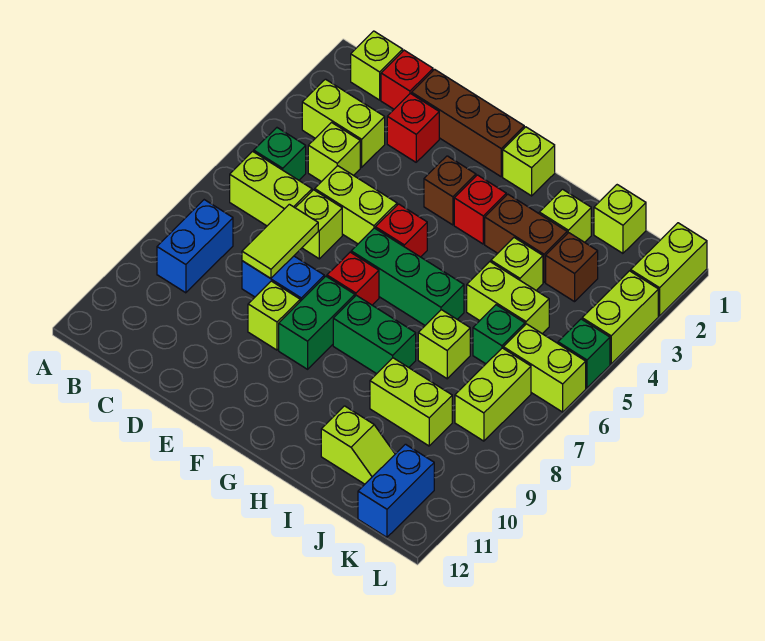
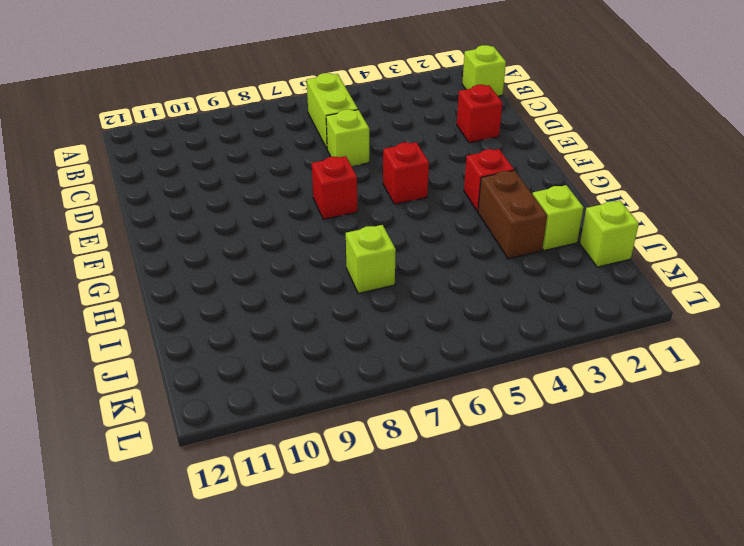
none -> lime brick B3:C3 level 1
none -> green brick B5 level 1
none -> blue brick B8:B9 level 1
none -> red brick C1 level 1

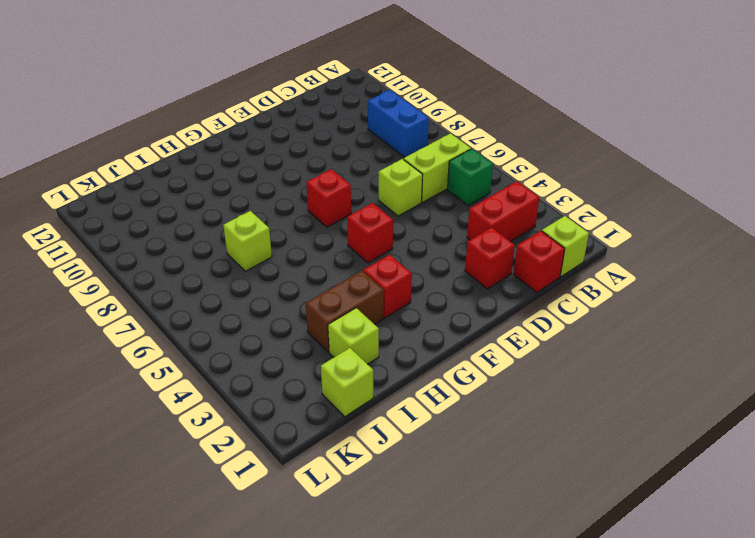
red brick B3:C3 level 1 -> lime brick B3:C3 level 1
none -> lime brick C4 level 1
none -> brown brick D1:F1 level 1
none -> lime brick D5:E5 level 1
none -> blue brick D8:E8 level 1

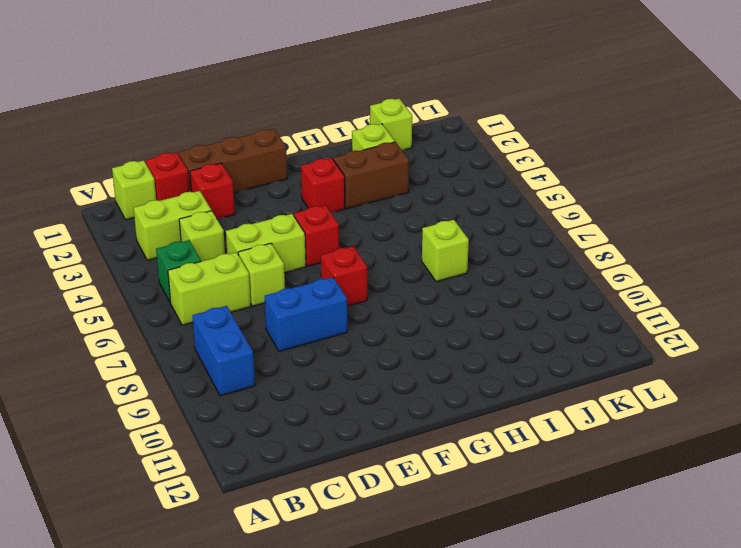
none -> lime brick E9 level 1
none -> brown brick F3 level 1
none -> green brick F6:H6 level 1
none -> green brick F8:F9 level 1

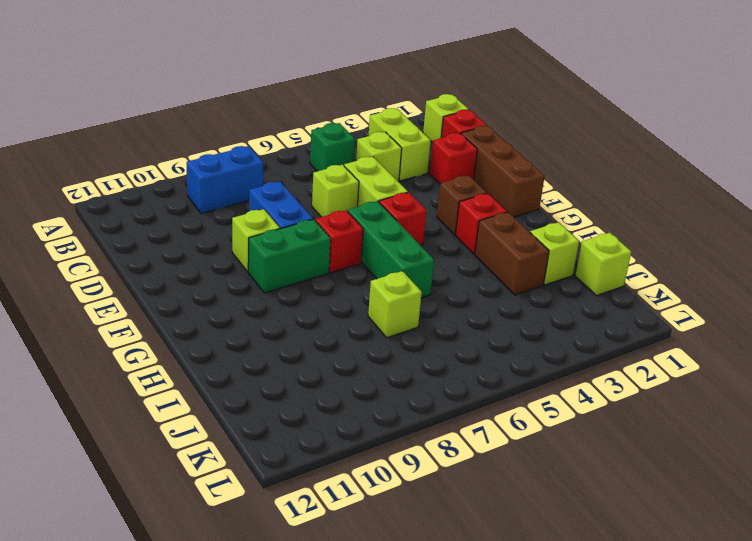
none -> lime brick B6:C6 level 1
none -> lime brick G1 level 1
none -> green brick G8:H8 level 1
none -> lime brick I4 level 1

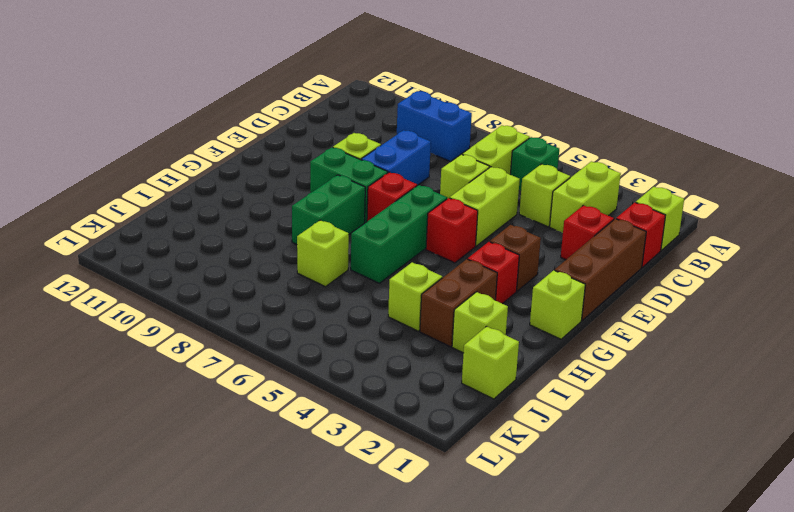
none -> lime brick I5:J5 level 1
none -> lime brick I9:J9 level 1
none -> lime slope I11:J11 level 1 top I
none -> brown brick J3 level 1

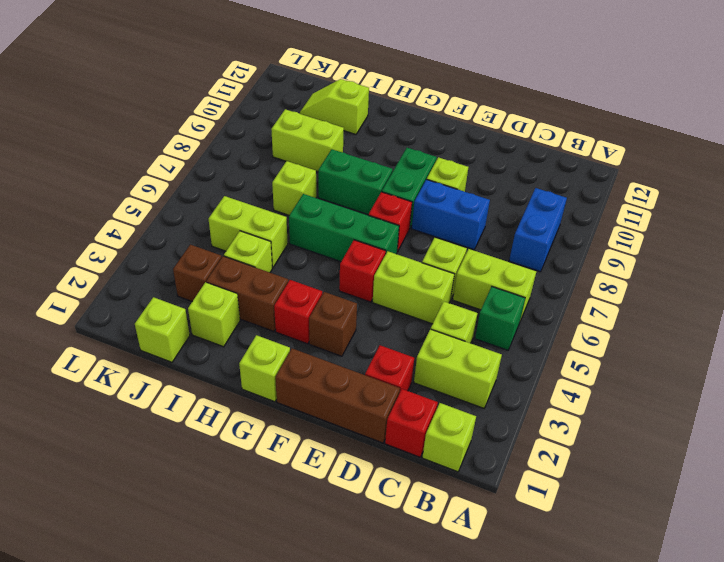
none -> green brick J6 level 1
none -> lime brick K6:L6 level 1
none -> lime brick K7:K8 level 1
none -> blue brick K11:K12 level 1

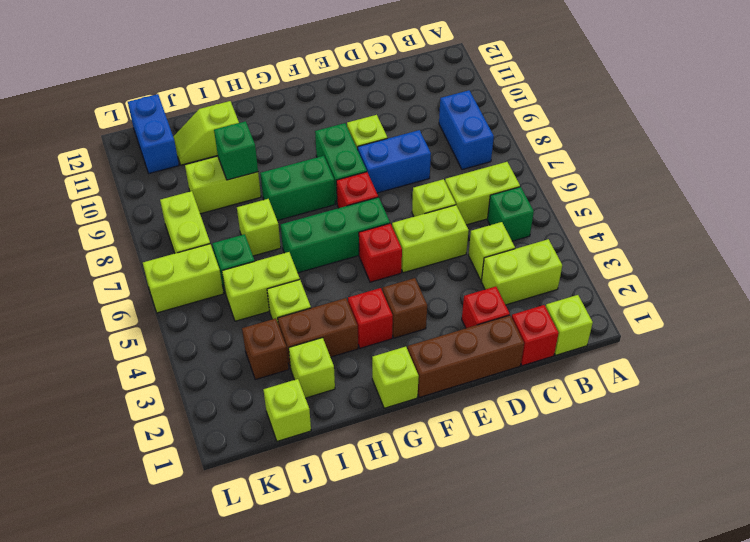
green brick I9 level 2 -> green brick L5 level 1
none -> lime brick L1:L2 level 1
none -> lime brick L3:L4 level 1
none -> lime tile D7:D8 level 2

